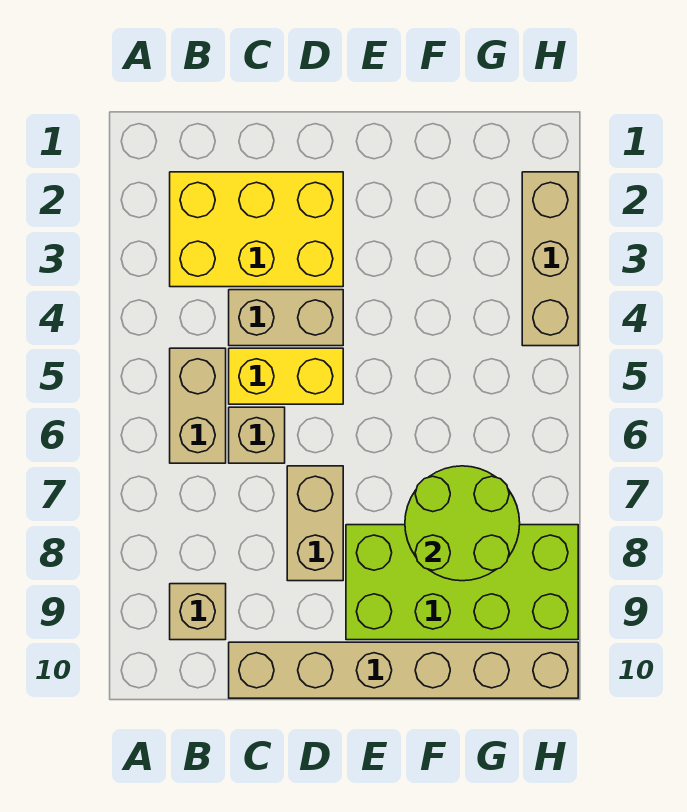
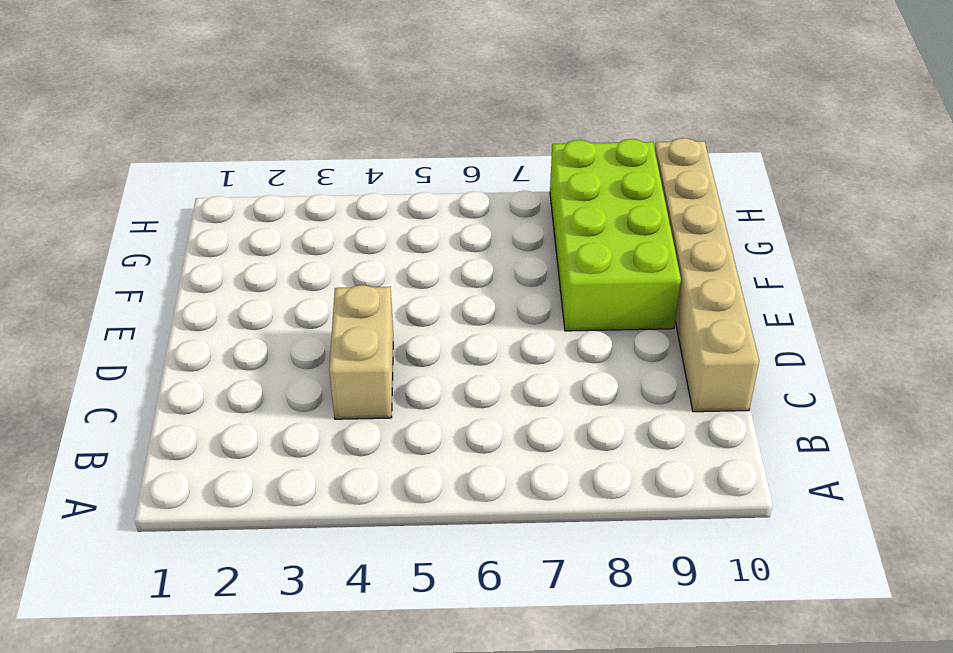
none -> yellow brick B2:D3 level 1
none -> tan brick B5:B6 level 1

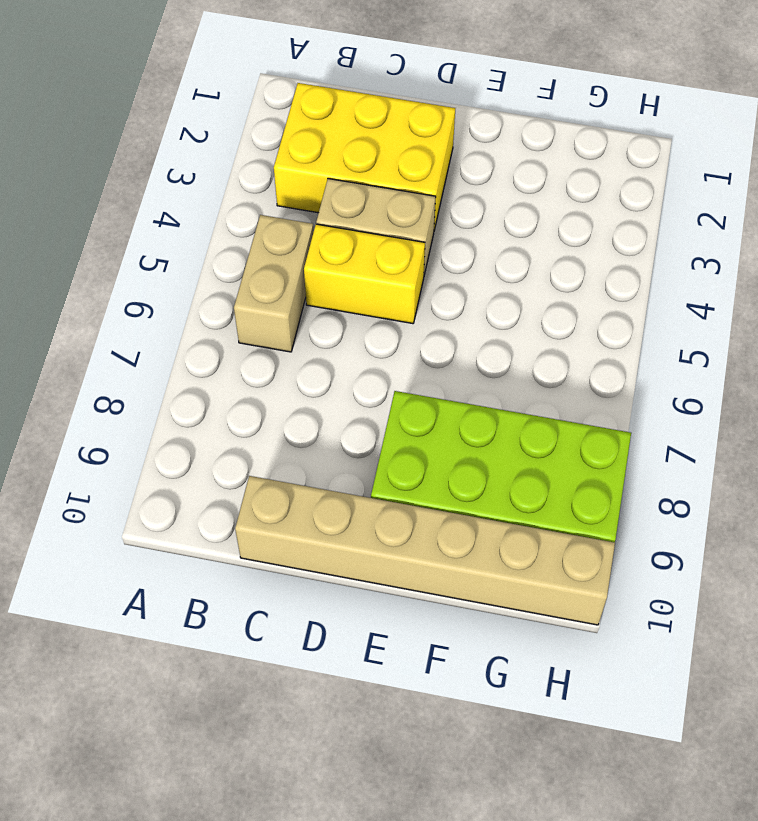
none -> tan brick B9 level 1
none -> tan brick C6 level 1

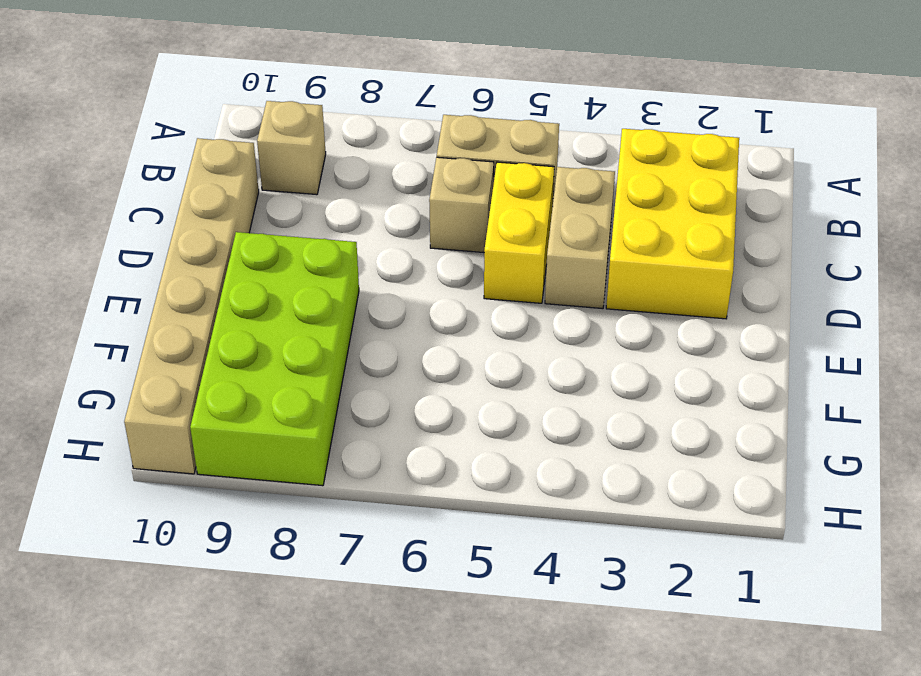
none -> tan brick D7:D8 level 1
none -> tan brick H2:H4 level 1

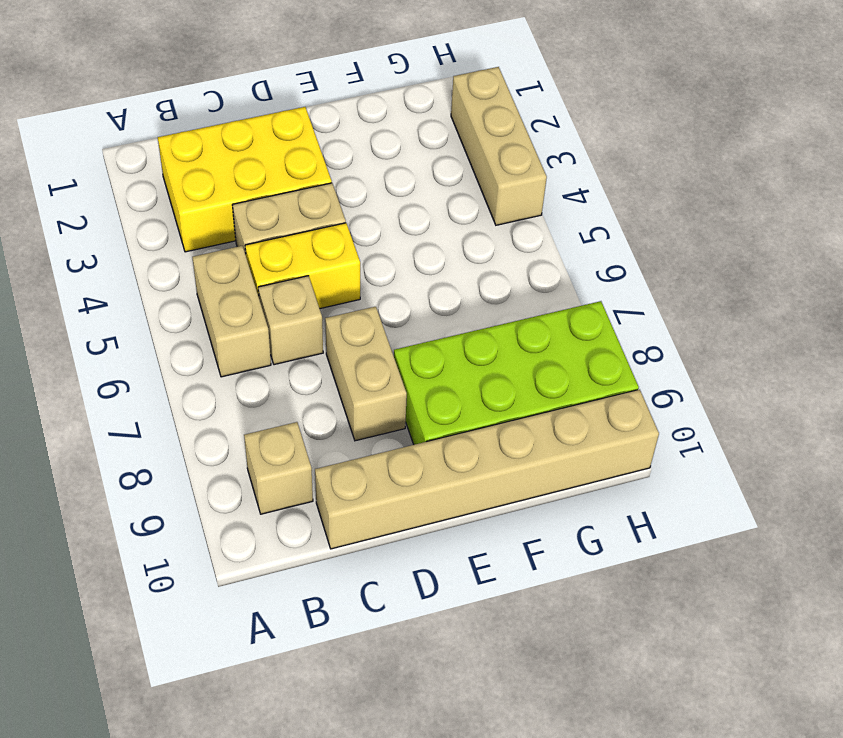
none -> lime round brick F7:G8 level 2

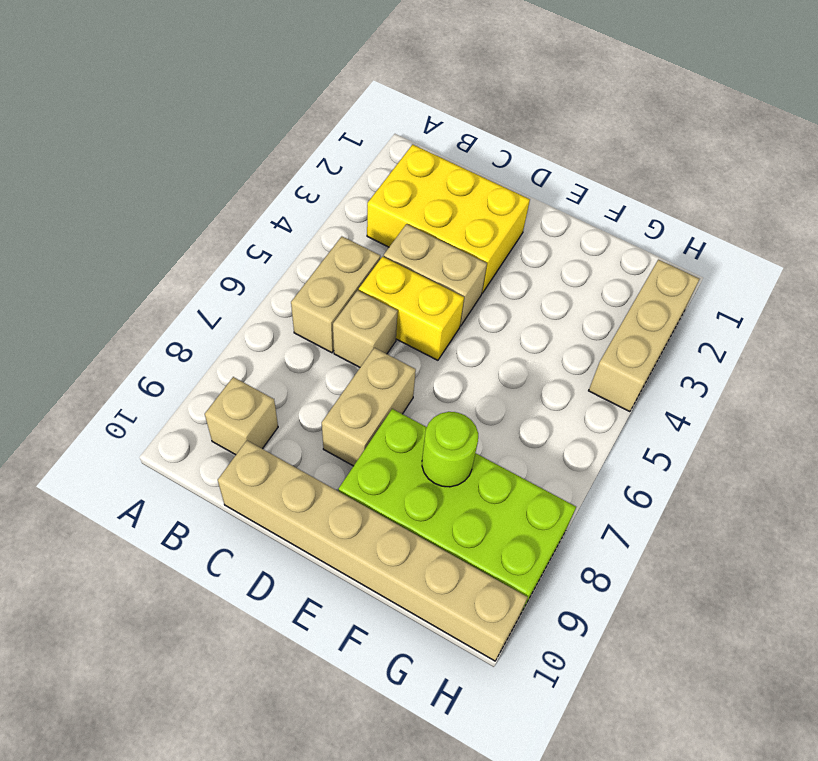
lime round brick F8 level 2 -> lime round brick F7:G8 level 2

